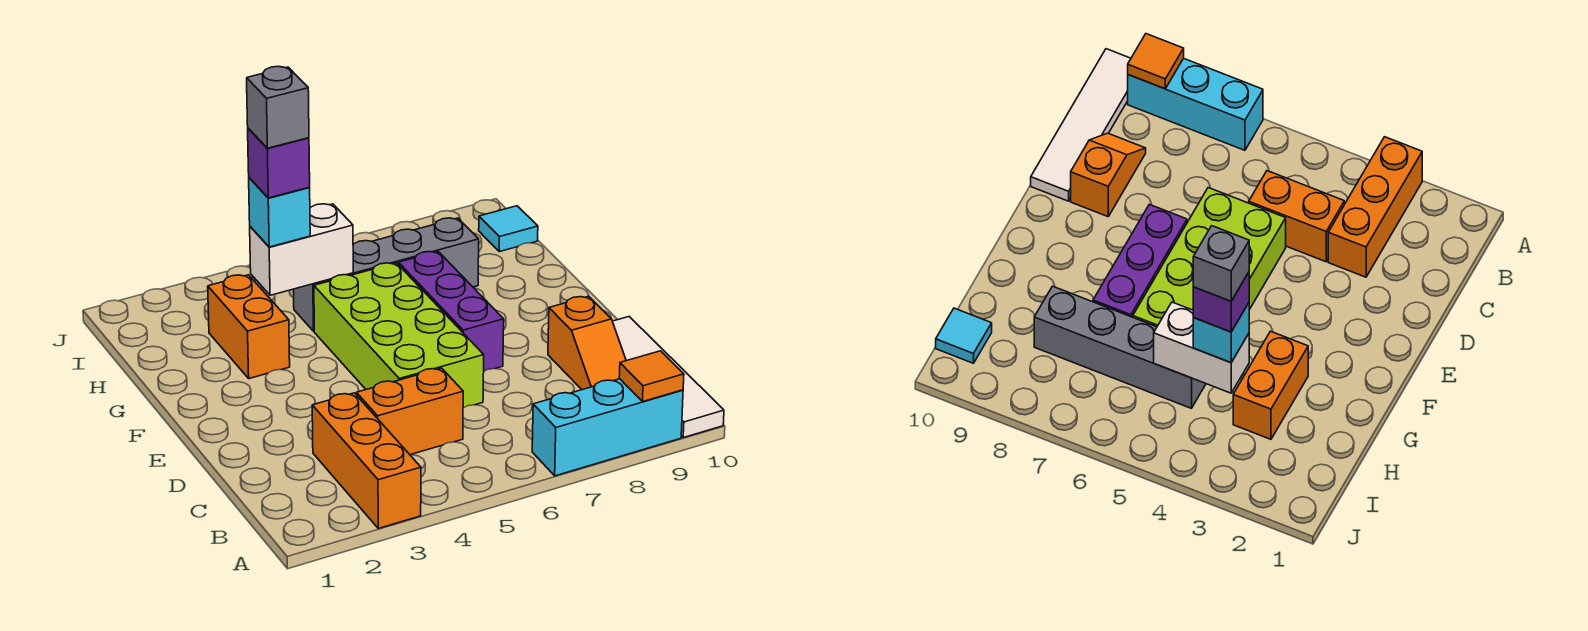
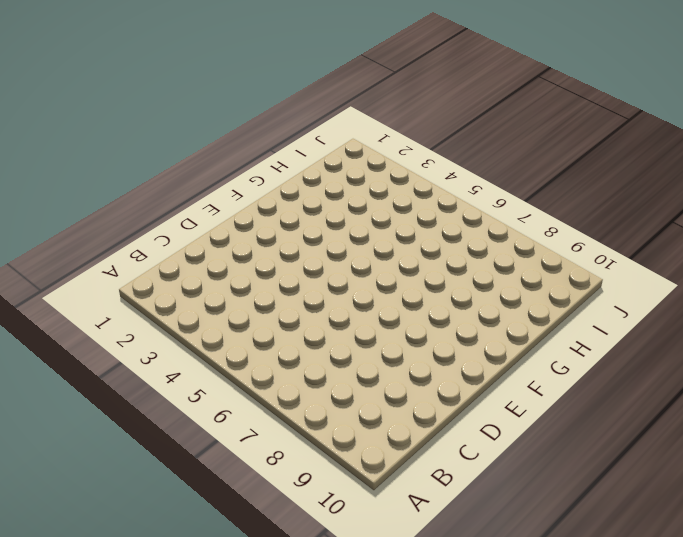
none -> orange brick A3:C3 level 1
none -> cyan brick A7:A9 level 1
none -> white tile A10:D10 level 1

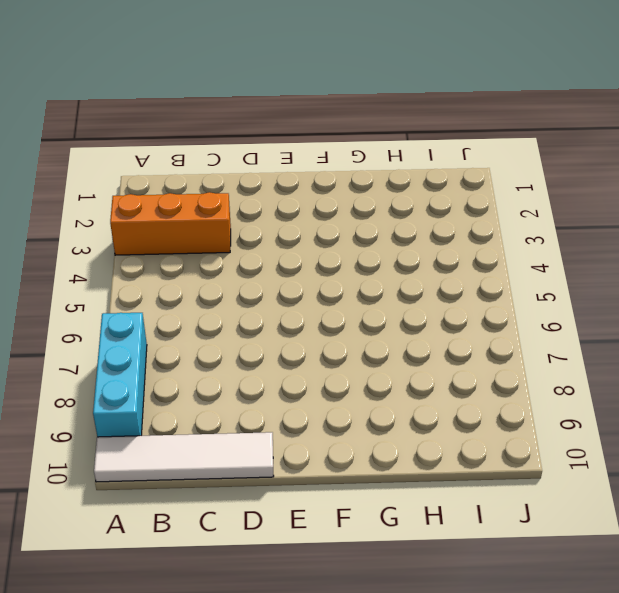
none -> orange brick C4:C5 level 1
none -> orange slope C9:D9 level 1 top D
none -> lime brick D5:G6 level 1

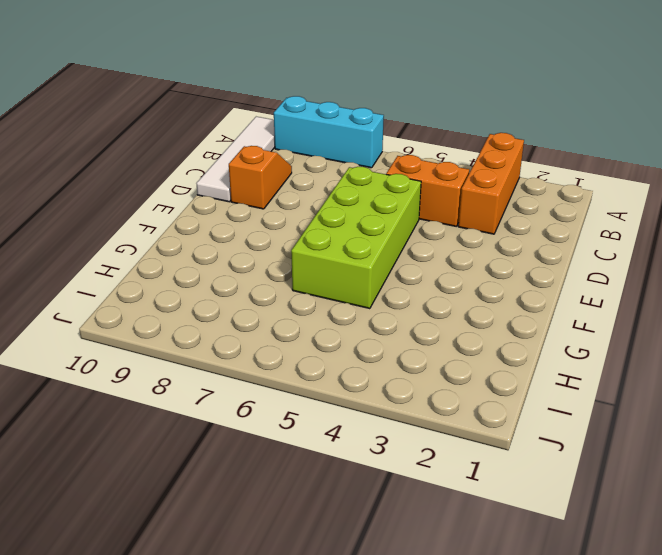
none -> purple brick E7:G7 level 1
none -> orange brick G3:H3 level 1
none -> grey brick H5:H8 level 1

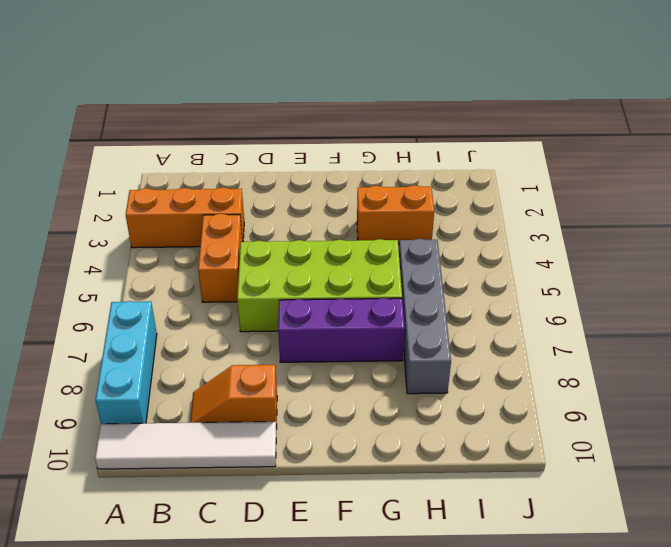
none -> cyan tile I10 level 1
none -> orange tile A9 level 2
none -> white brick H4:H5 level 2

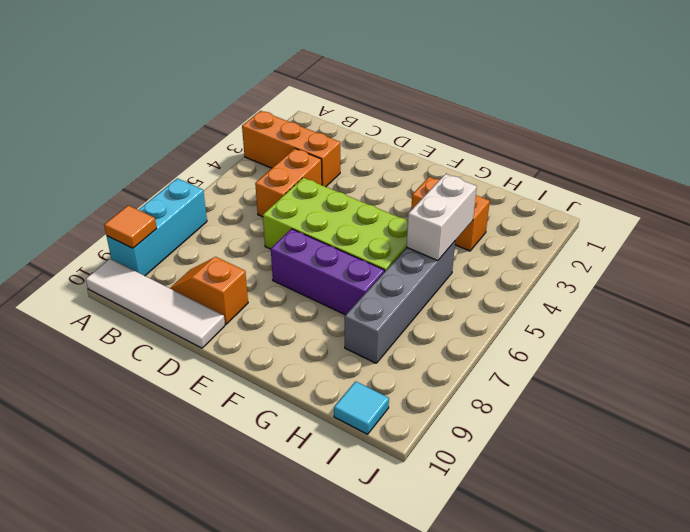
none -> cyan brick H4 level 3
none -> purple brick H4 level 4
none -> grey brick H4 level 5

